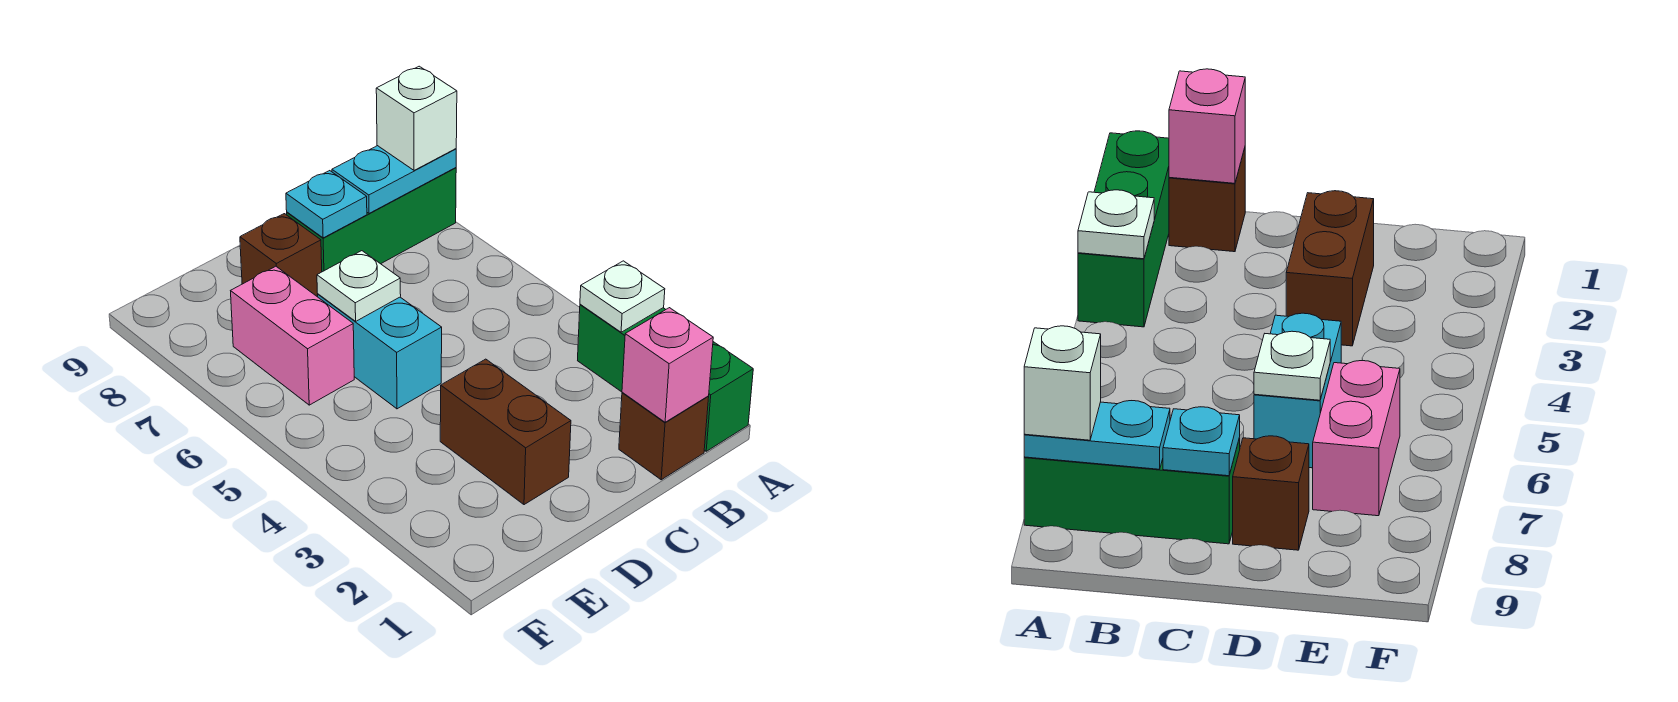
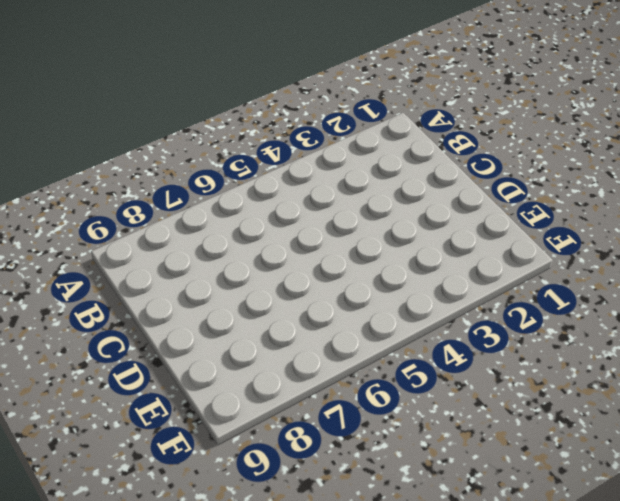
none -> green brick A1:A3 level 1
none -> green brick A8:C8 level 1
none -> brown brick B1 level 1

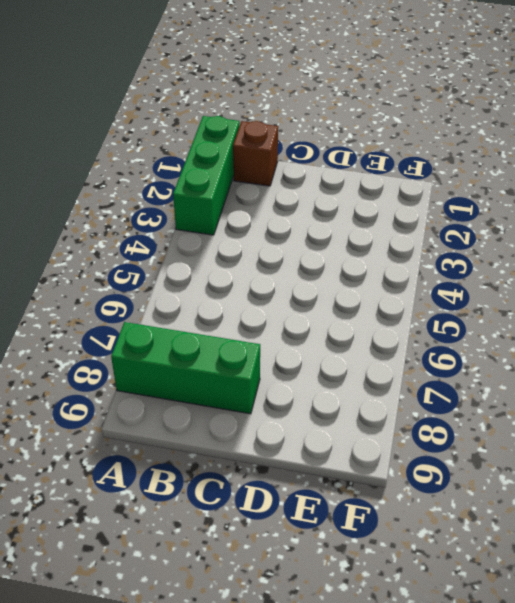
none -> brown brick D2:D3 level 1
none -> cyan brick D5:D6 level 1
none -> brown brick D8 level 1

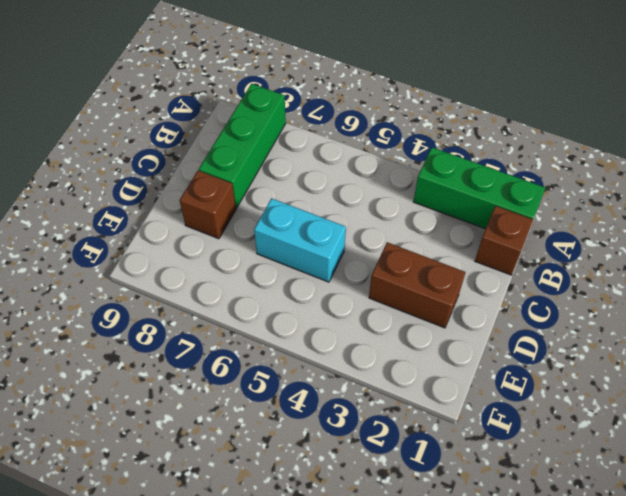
none -> pink brick E6:E7 level 1
none -> white plate A3 level 2
none -> cyan plate A8:B8 level 2

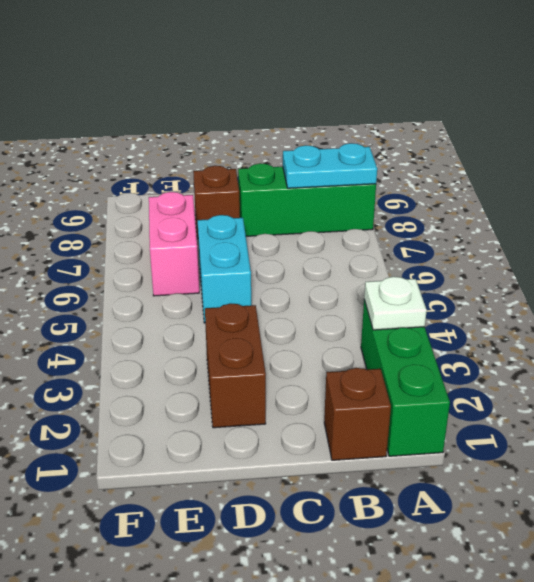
none -> pink brick B1 level 2
none -> cyan plate C8 level 2
none -> white plate D6 level 2

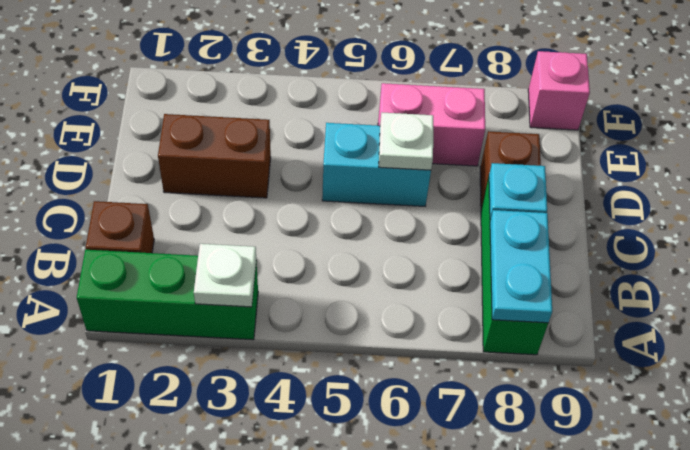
pink brick F9 level 1 -> pink brick B1 level 2
none -> white brick A8 level 3

